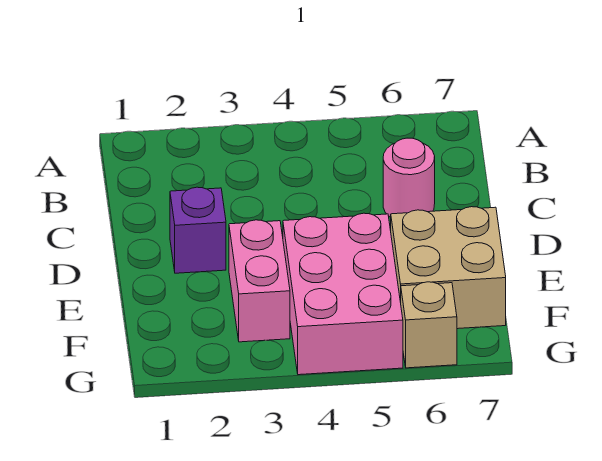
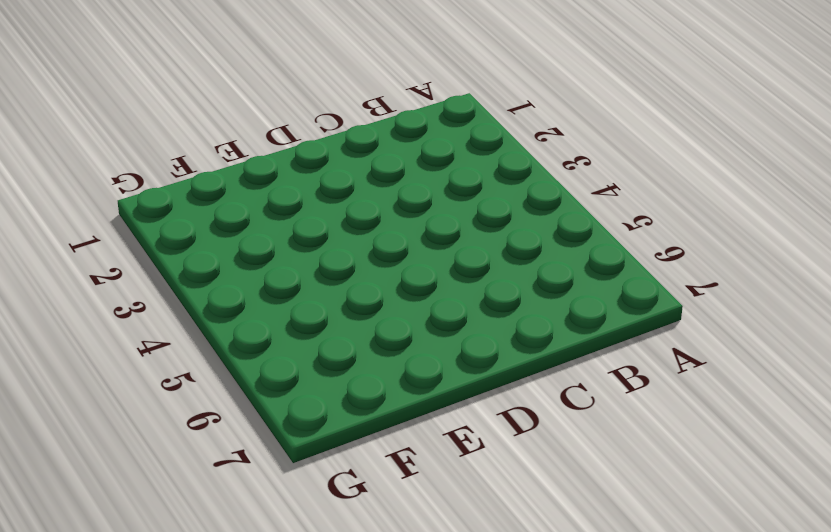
none -> pink round brick C6 level 1
none -> purple brick D2 level 1

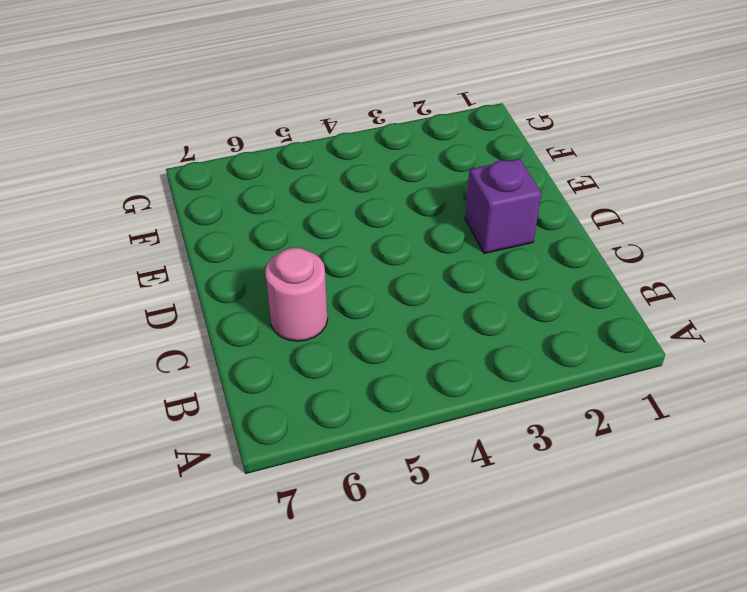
none -> pink brick E3:F3 level 1
none -> pink brick E4:G5 level 1

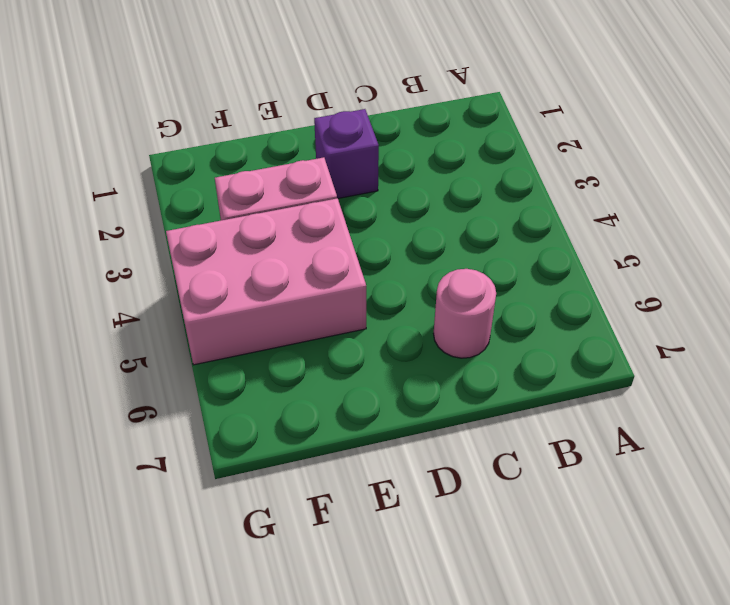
none -> tan brick E6:F7 level 1
none -> tan brick G6 level 1

